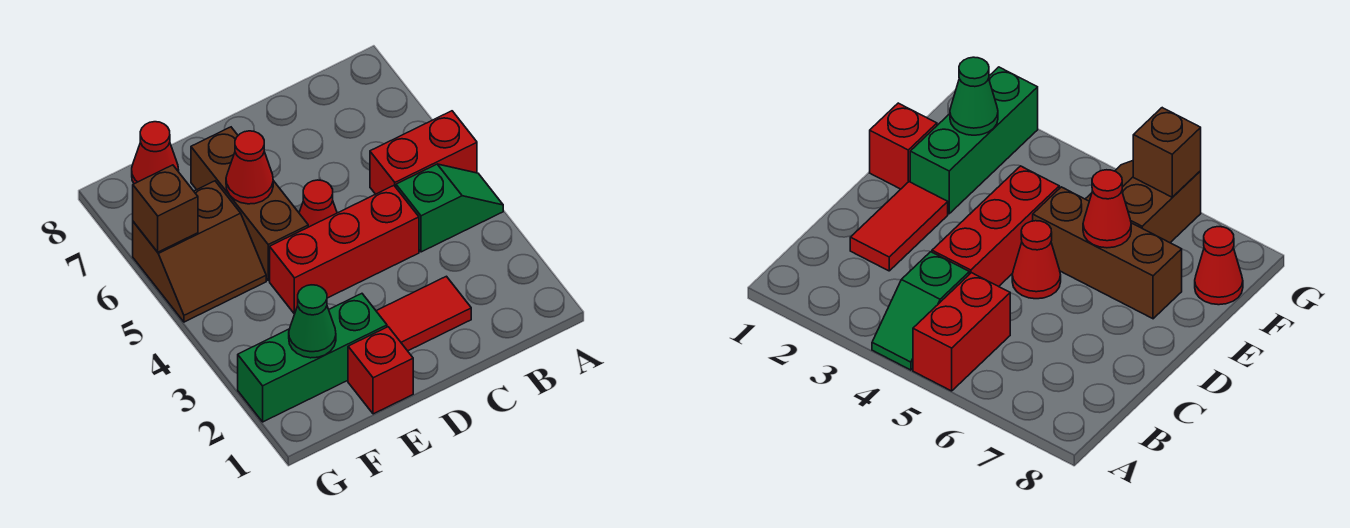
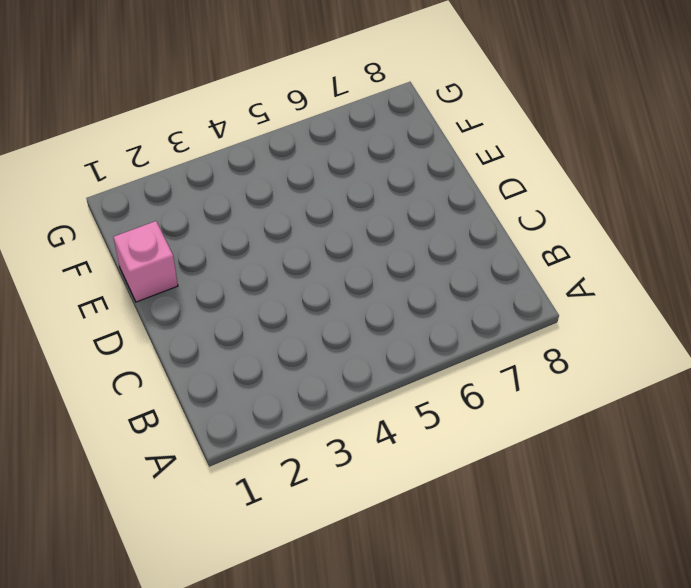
pink brick E1 level 1 -> red brick E1 level 1
none -> green slope A4:B4 level 1 top B
none -> red brick A5:B5 level 1
none -> red tile C2:D2 level 1

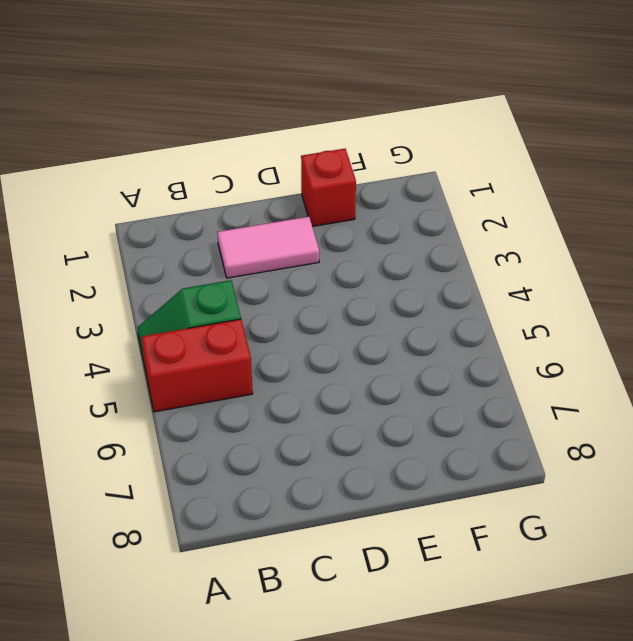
pink tile C2:D2 level 1 -> red tile C2:D2 level 1
none -> red brick C4:E4 level 1
none -> red cone D5 level 1
none -> green brick E2:G2 level 1

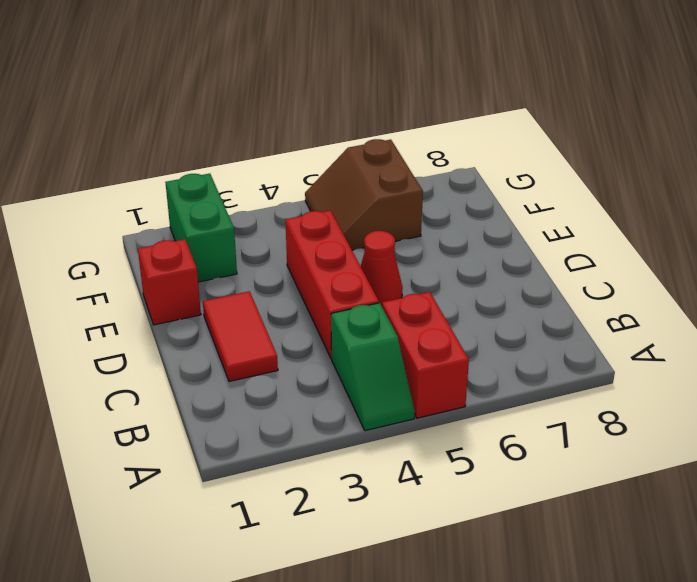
green brick F2:G2 level 1 -> green brick E2:G2 level 1
none -> brown brick E5:E7 level 1
none -> red cone F8 level 1
none -> red cone E6 level 2

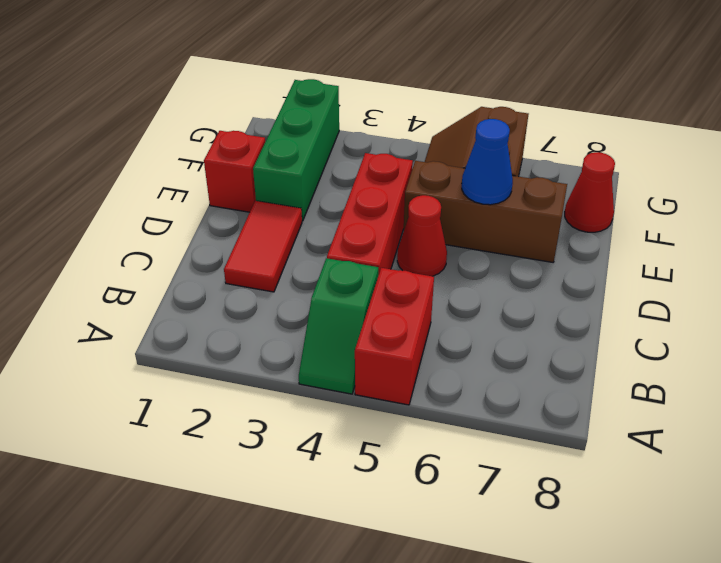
blue cone E6 level 2 -> red cone E6 level 2
none -> green cone F2 level 2
none -> brown brick G6 level 2

